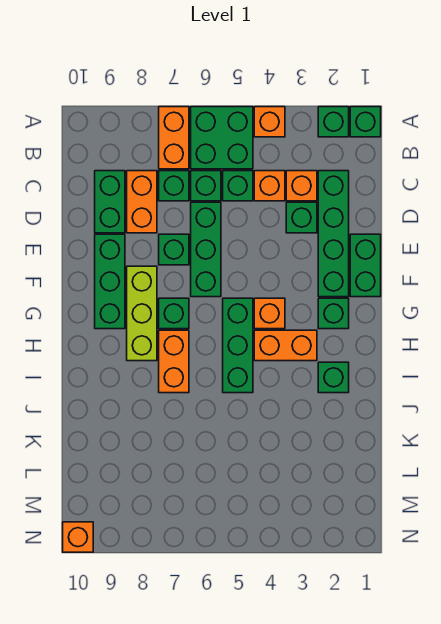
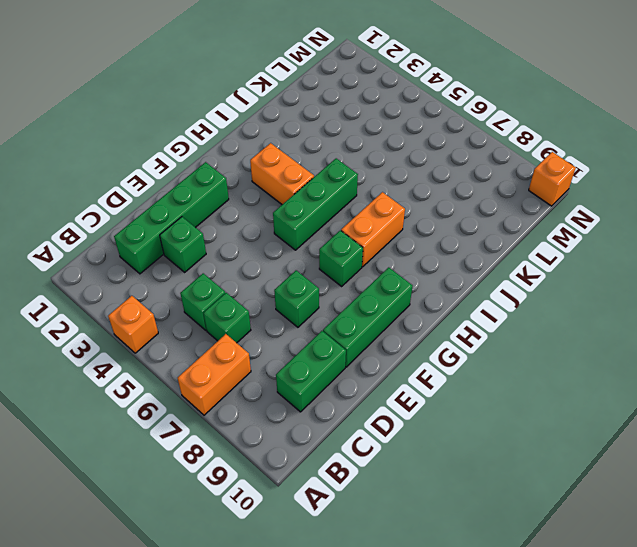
none -> green brick A1 level 1
none -> green brick A2 level 1
none -> green brick A5:B6 level 1

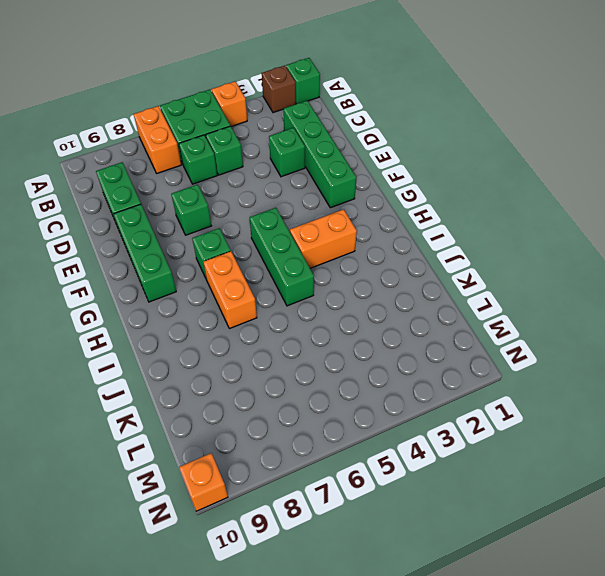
brown brick A2 level 1 -> green brick A2 level 1
none -> orange brick C3 level 1
none -> orange brick C4 level 1
none -> green brick C7 level 1

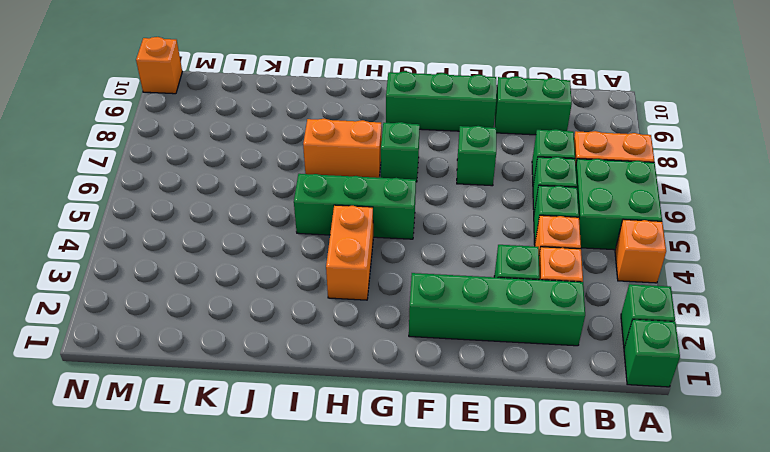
none -> orange brick C8:D8 level 1
none -> green brick D6:F6 level 1
none -> green brick E1:F1 level 1

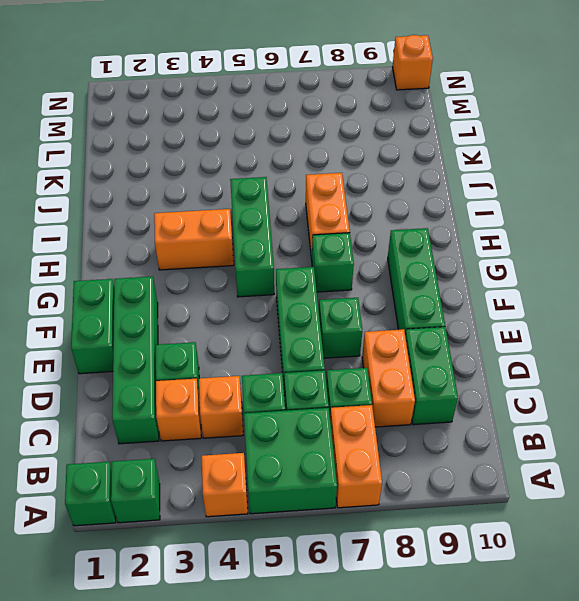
none -> lime brick F8:H8 level 1
none -> green brick G2 level 1
none -> orange brick G4 level 1

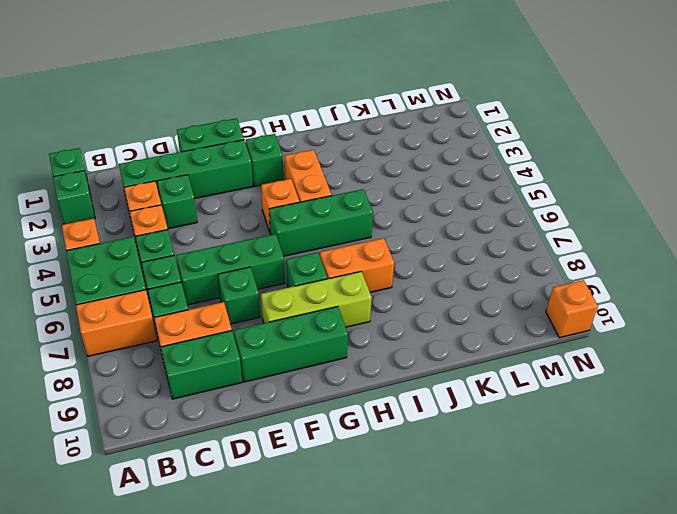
none -> green brick I2 level 1

